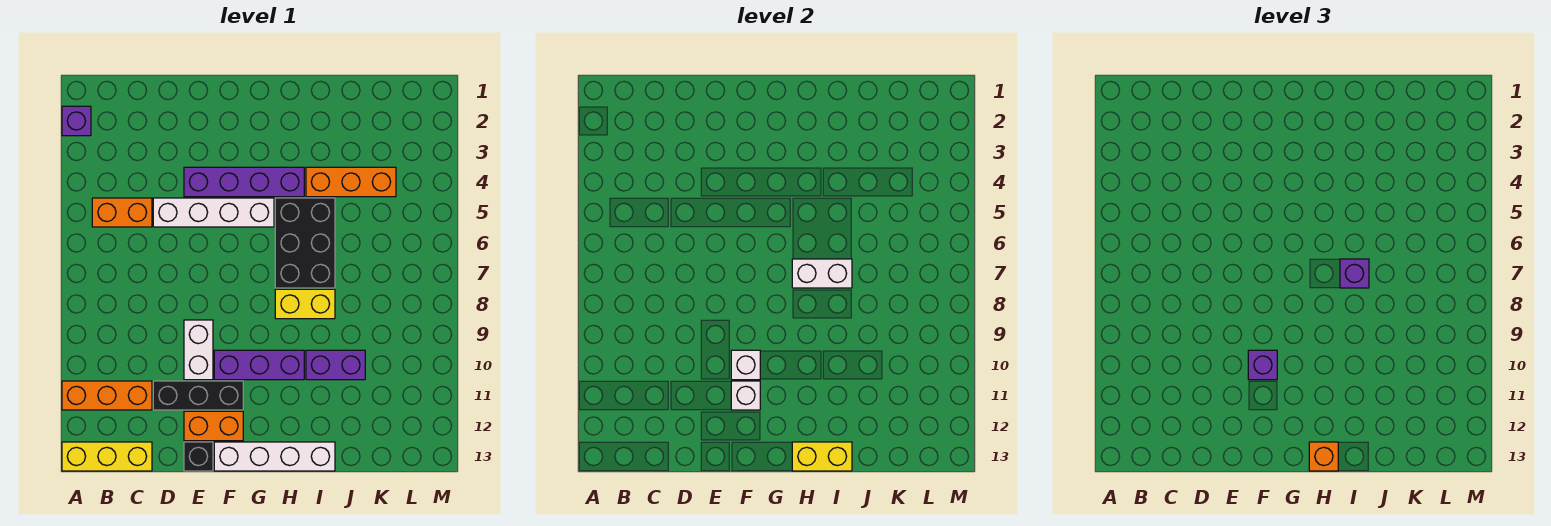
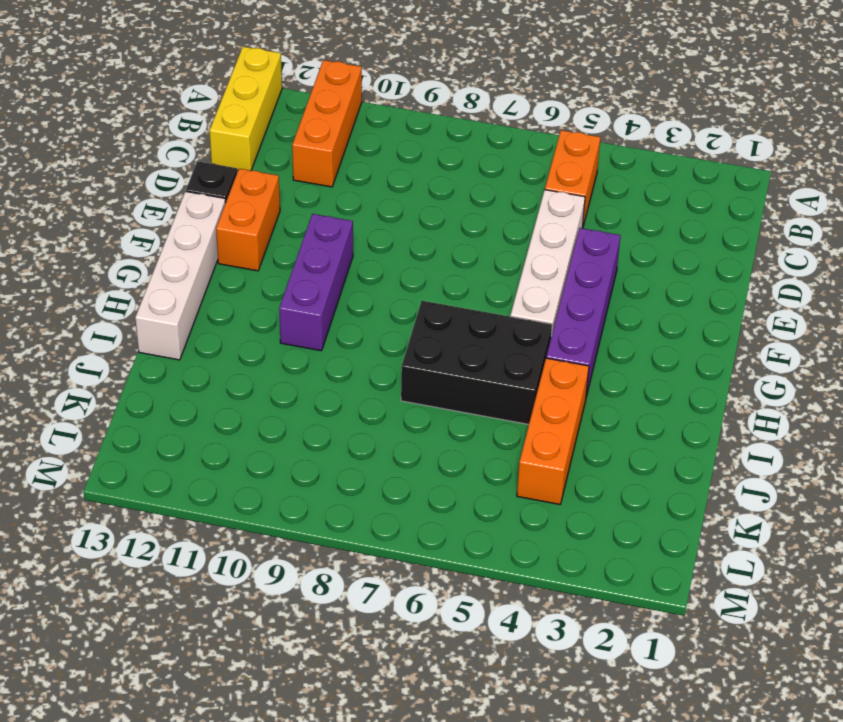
none -> purple brick A2 level 1
none -> black brick D11:F11 level 1
none -> white brick E9:E10 level 1

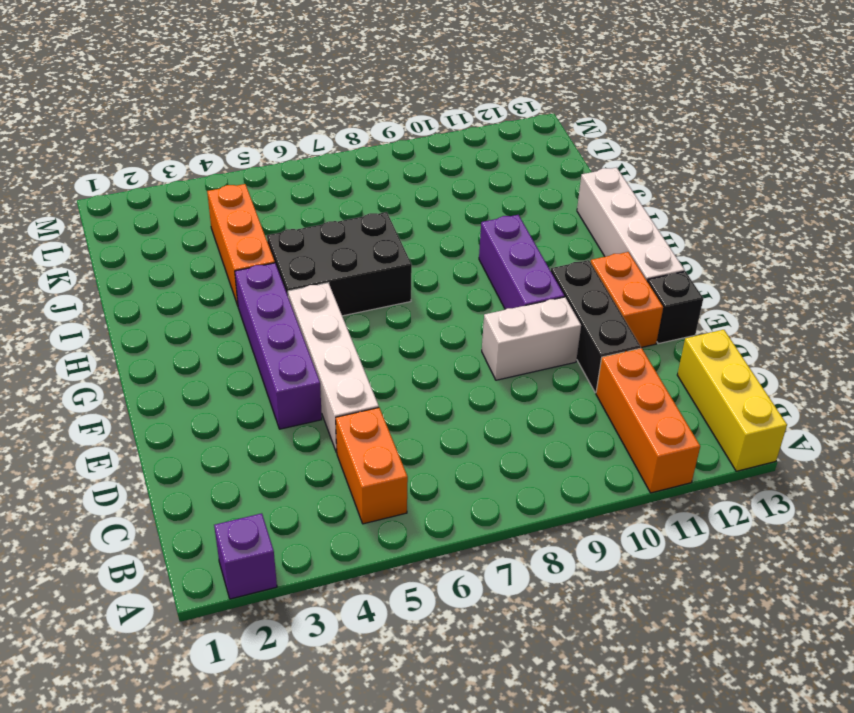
none -> yellow brick H8:I8 level 1
none -> purple brick I10:J10 level 1
none -> white brick F10 level 2

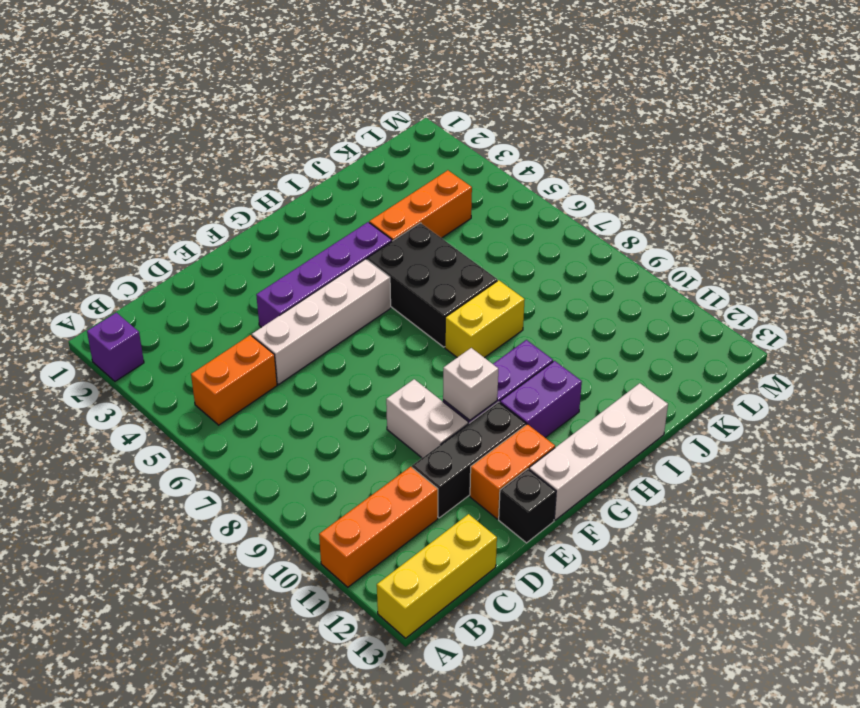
purple brick G11:H11 level 1 -> purple brick I10:J10 level 1
none -> white brick F11 level 2
none -> white brick H7:I7 level 2
none -> yellow brick H13:I13 level 2

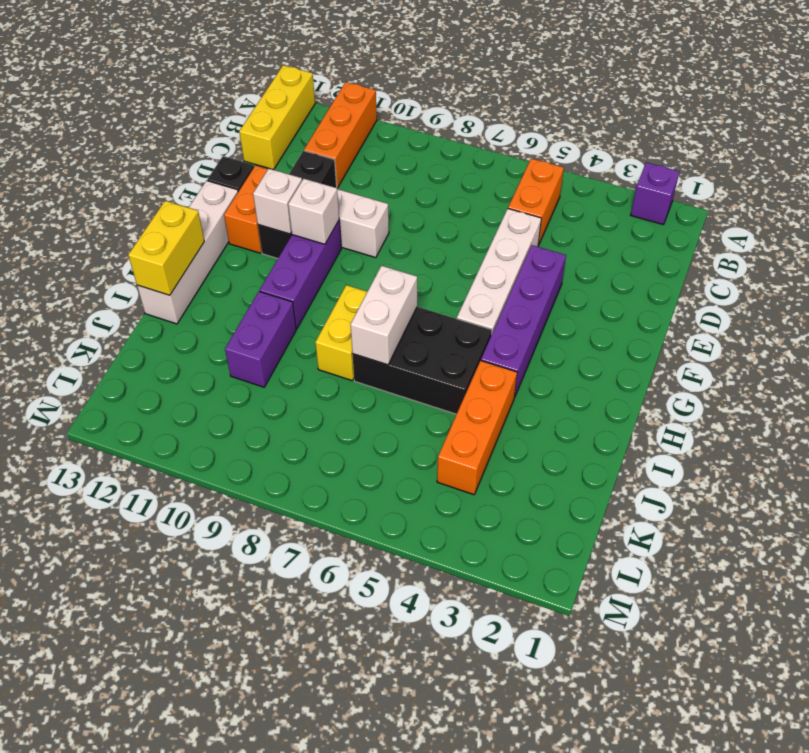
none -> purple brick F10 level 3
none -> orange brick H13 level 3
none -> purple brick I7 level 3

